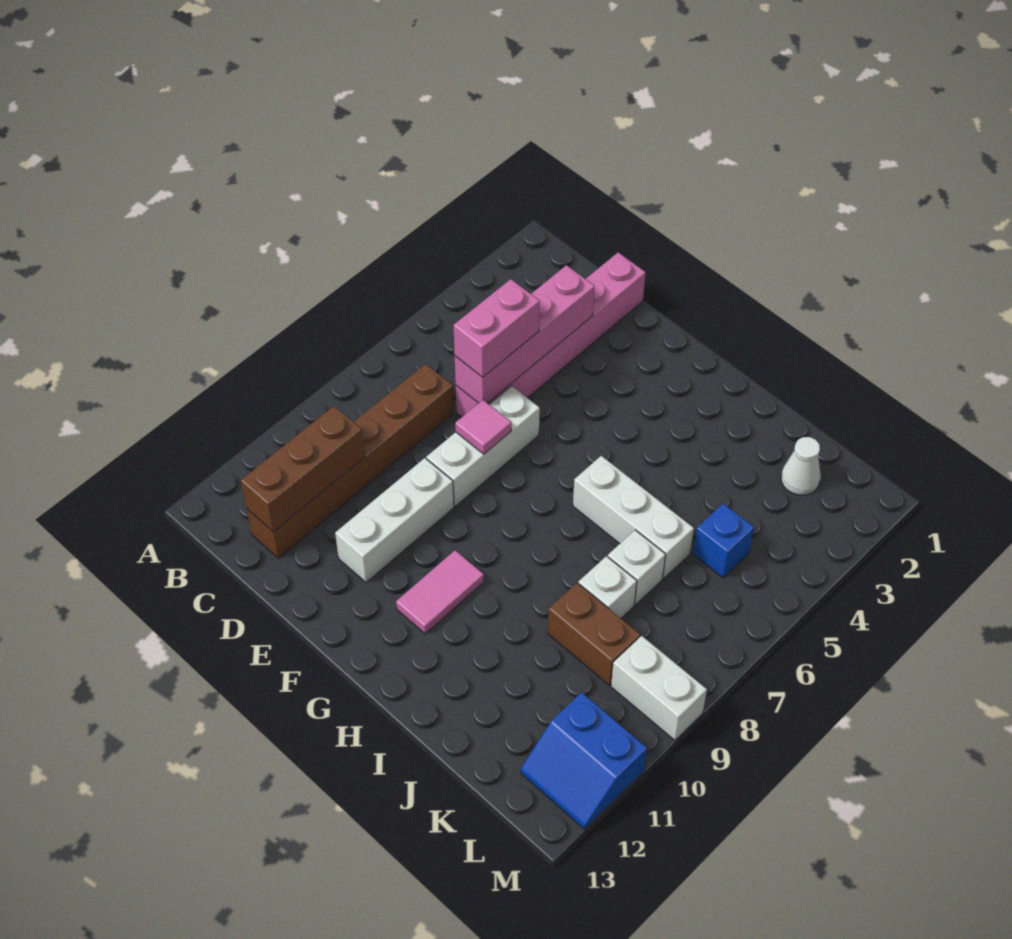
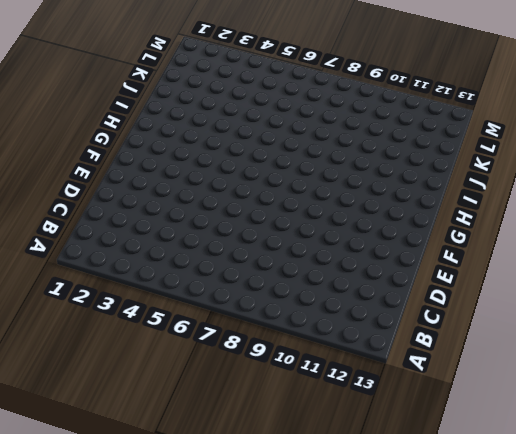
none -> brown brick C7:C12 level 1
none -> pink brick D1:D6 level 1
none -> white brick E6:E8 level 1

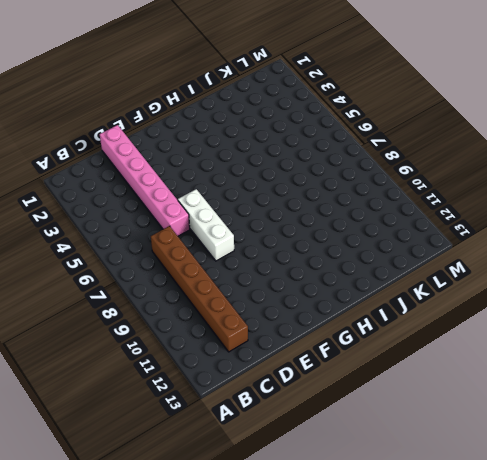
none -> white brick E9:E11 level 1
none -> pink tile G10:G11 level 1
none -> white brick H6:J6 level 1

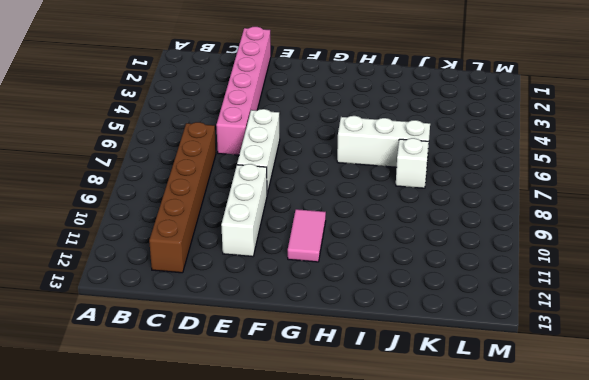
none -> white brick J8 level 1
none -> brown brick J9:K9 level 1
none -> white cone K2 level 1

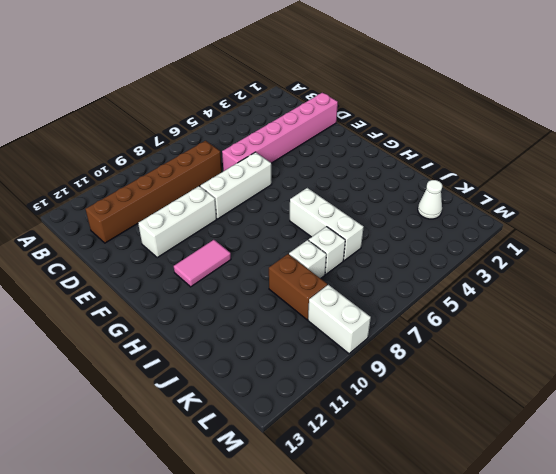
none -> blue brick K5 level 1
none -> blue slope L11:M12 level 1 top 11
none -> brown brick C10:C12 level 2

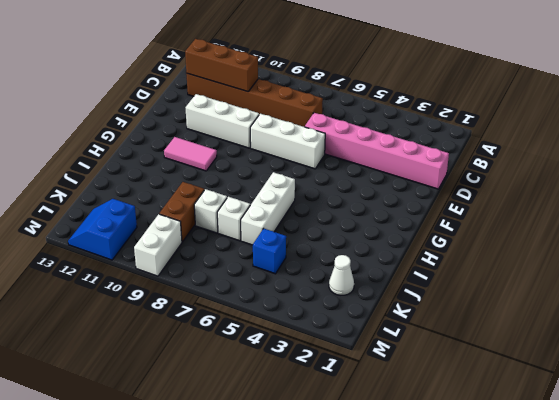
none -> pink brick D3:D6 level 2
none -> pink tile E7 level 2
none -> pink brick D5:D6 level 3

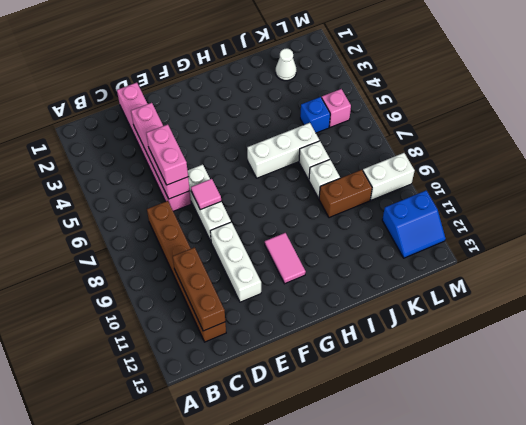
pink brick L5 level 1 -> none

